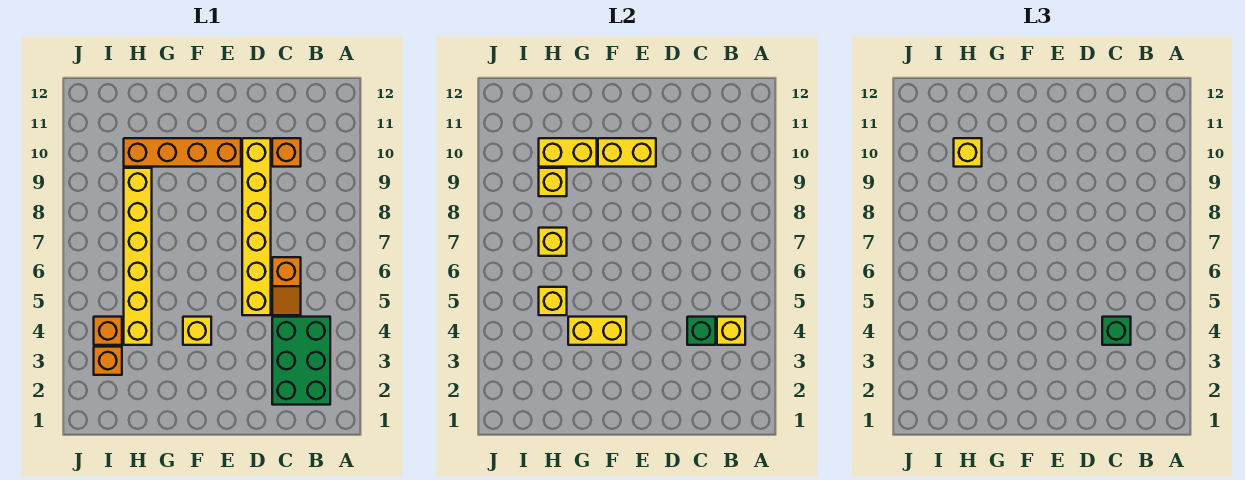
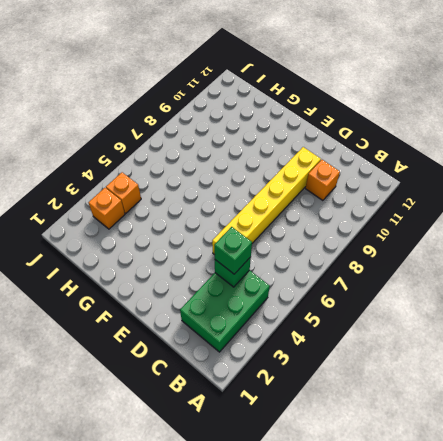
none -> orange slope C5:C6 level 1 top 6
none -> orange brick E10:H10 level 1
none -> yellow brick F4 level 1

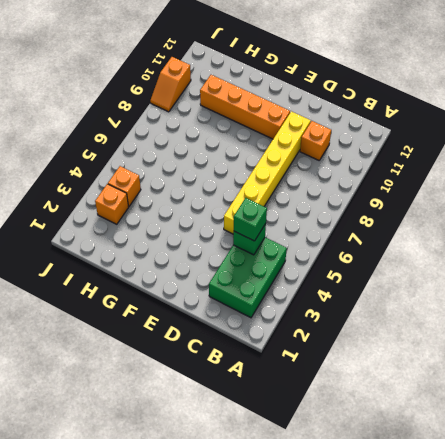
orange slope J9:J10 level 1 top 10 -> orange slope C5:C6 level 1 top 6
none -> yellow brick F4 level 1
none -> yellow brick H4:H9 level 1
none -> yellow brick B4 level 2

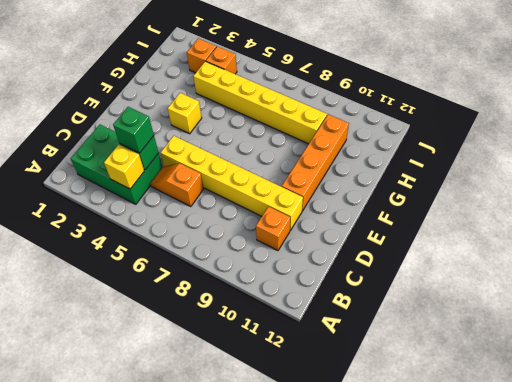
none -> yellow brick E10:F10 level 2
none -> yellow brick F4:G4 level 2
none -> yellow brick G10:H10 level 2

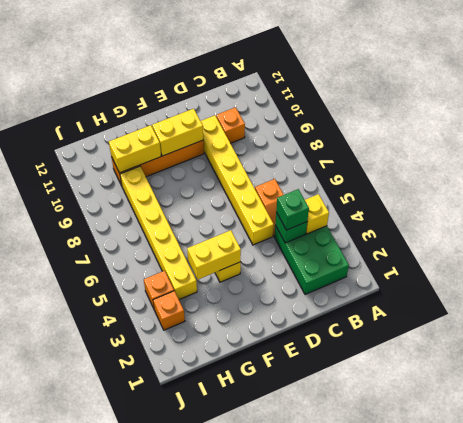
none -> yellow brick H5 level 2
none -> yellow brick H7 level 2
none -> yellow brick H9 level 2

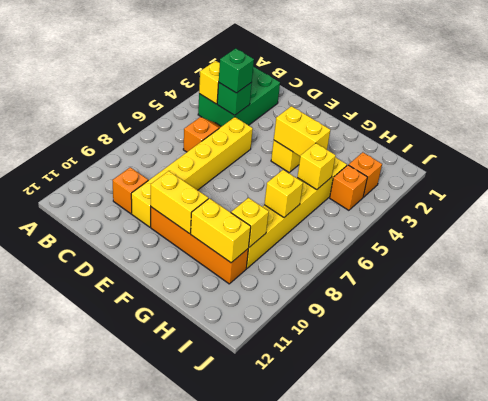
none -> yellow brick H10 level 3

